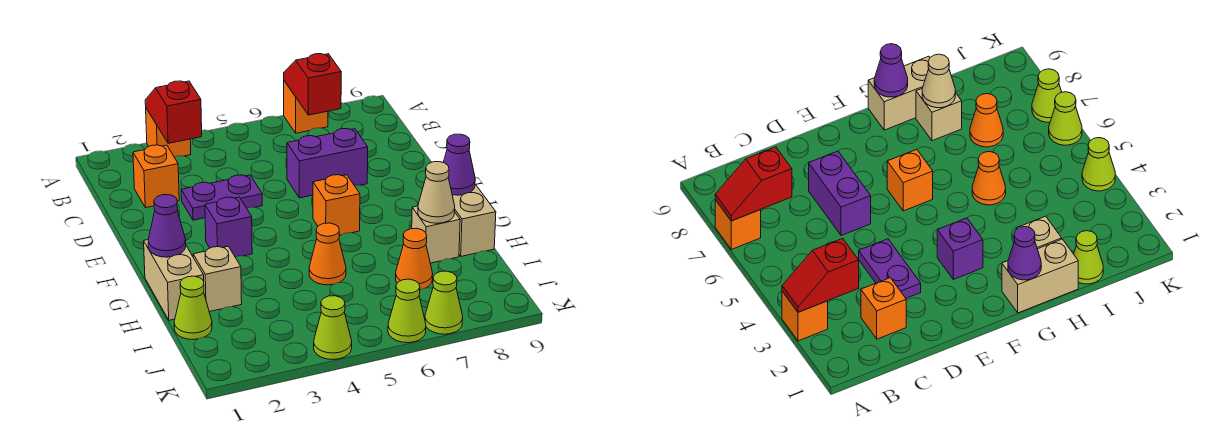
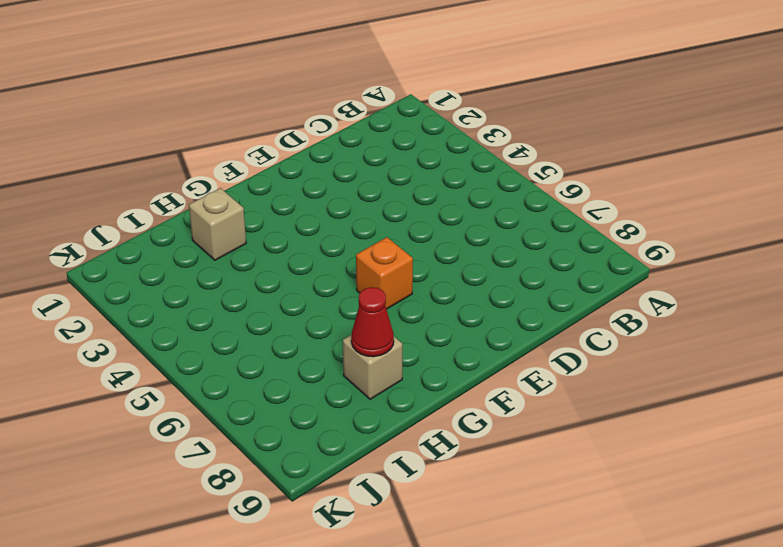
red cone H8 level 2 -> tan cone H8 level 2
none -> orange brick A3 level 1
none -> orange brick A7 level 1
none -> orange brick C2 level 1

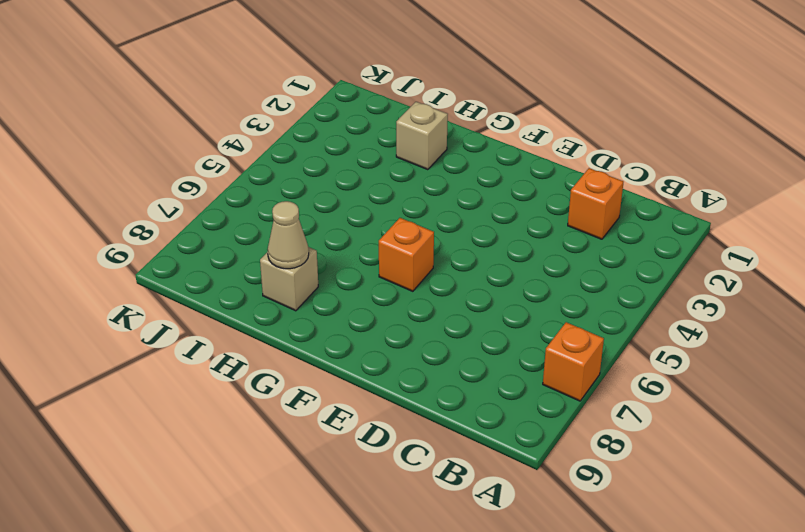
none -> orange brick A3 level 1
none -> purple plate D3:D4 level 1
none -> purple brick D6:D7 level 1

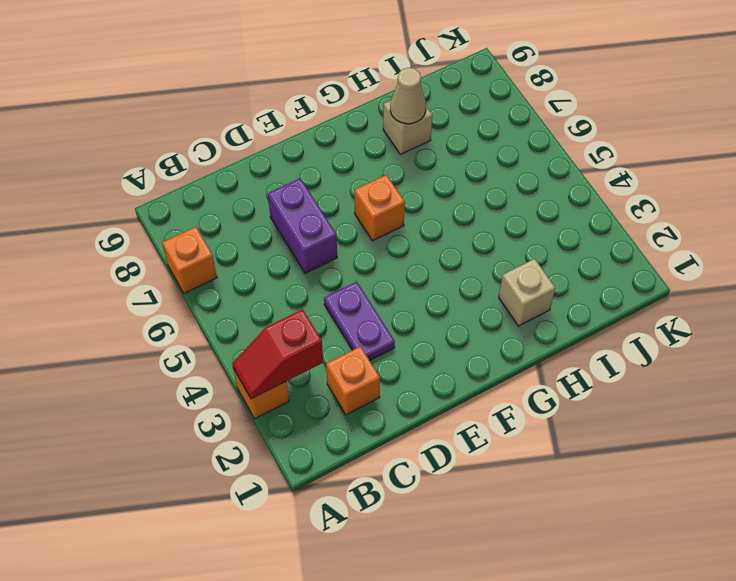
none -> purple brick F3 level 1
none -> tan brick G1:H1 level 1
none -> tan brick G9:H9 level 1

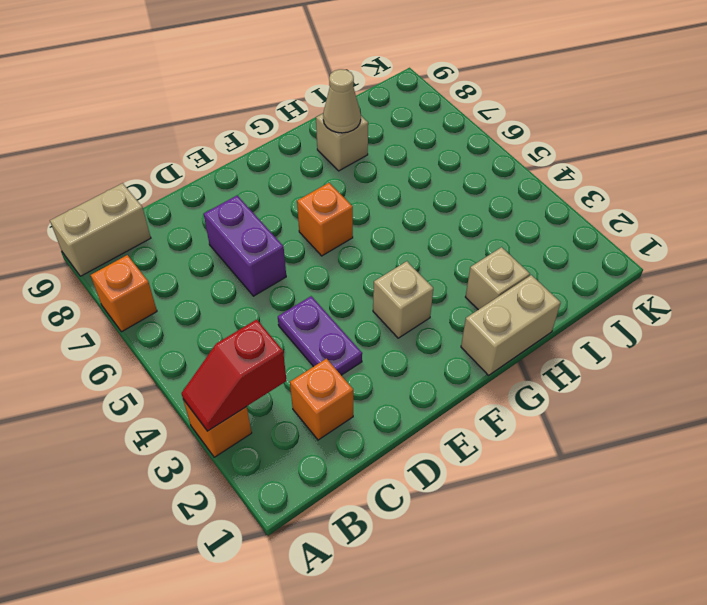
tan brick A9:B9 level 1 -> tan brick G9:H9 level 1
tan brick F3 level 1 -> purple brick F3 level 1
none -> orange cone H5 level 1
none -> lime cone I1 level 1
none -> orange cone I7 level 1

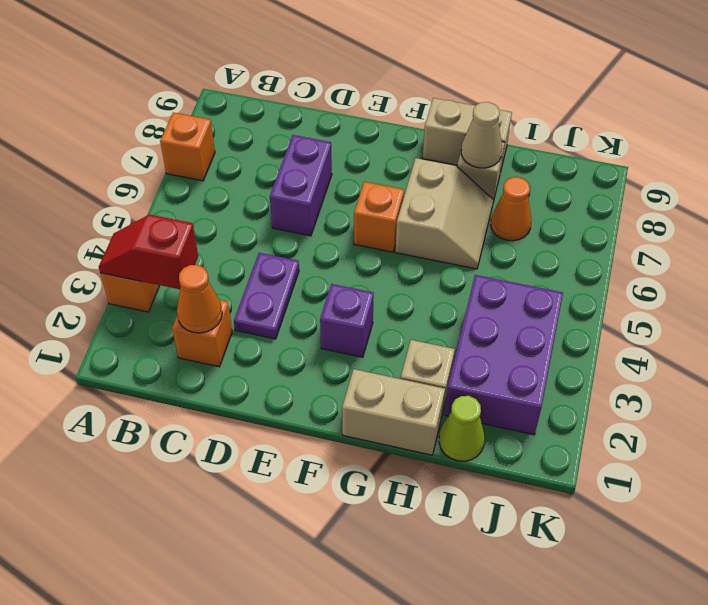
orange cone C2 level 2 -> orange cone H5 level 1
tan slope G6:H7 level 1 top G -> none
purple brick I2:J4 level 1 -> none
none -> lime cone K4 level 1
none -> lime cone K6 level 1
none -> lime cone K7 level 1

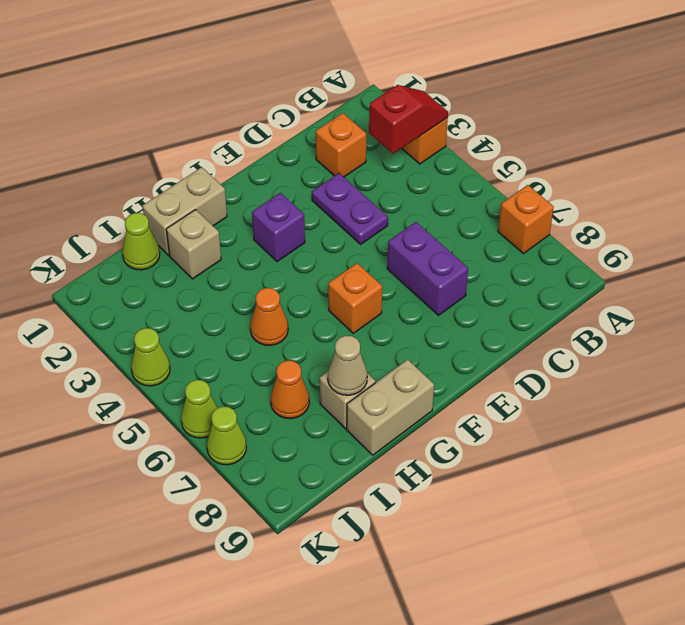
none -> red slope A7:B7 level 2 top B
none -> purple cone G1 level 2
none -> purple cone G9 level 2

